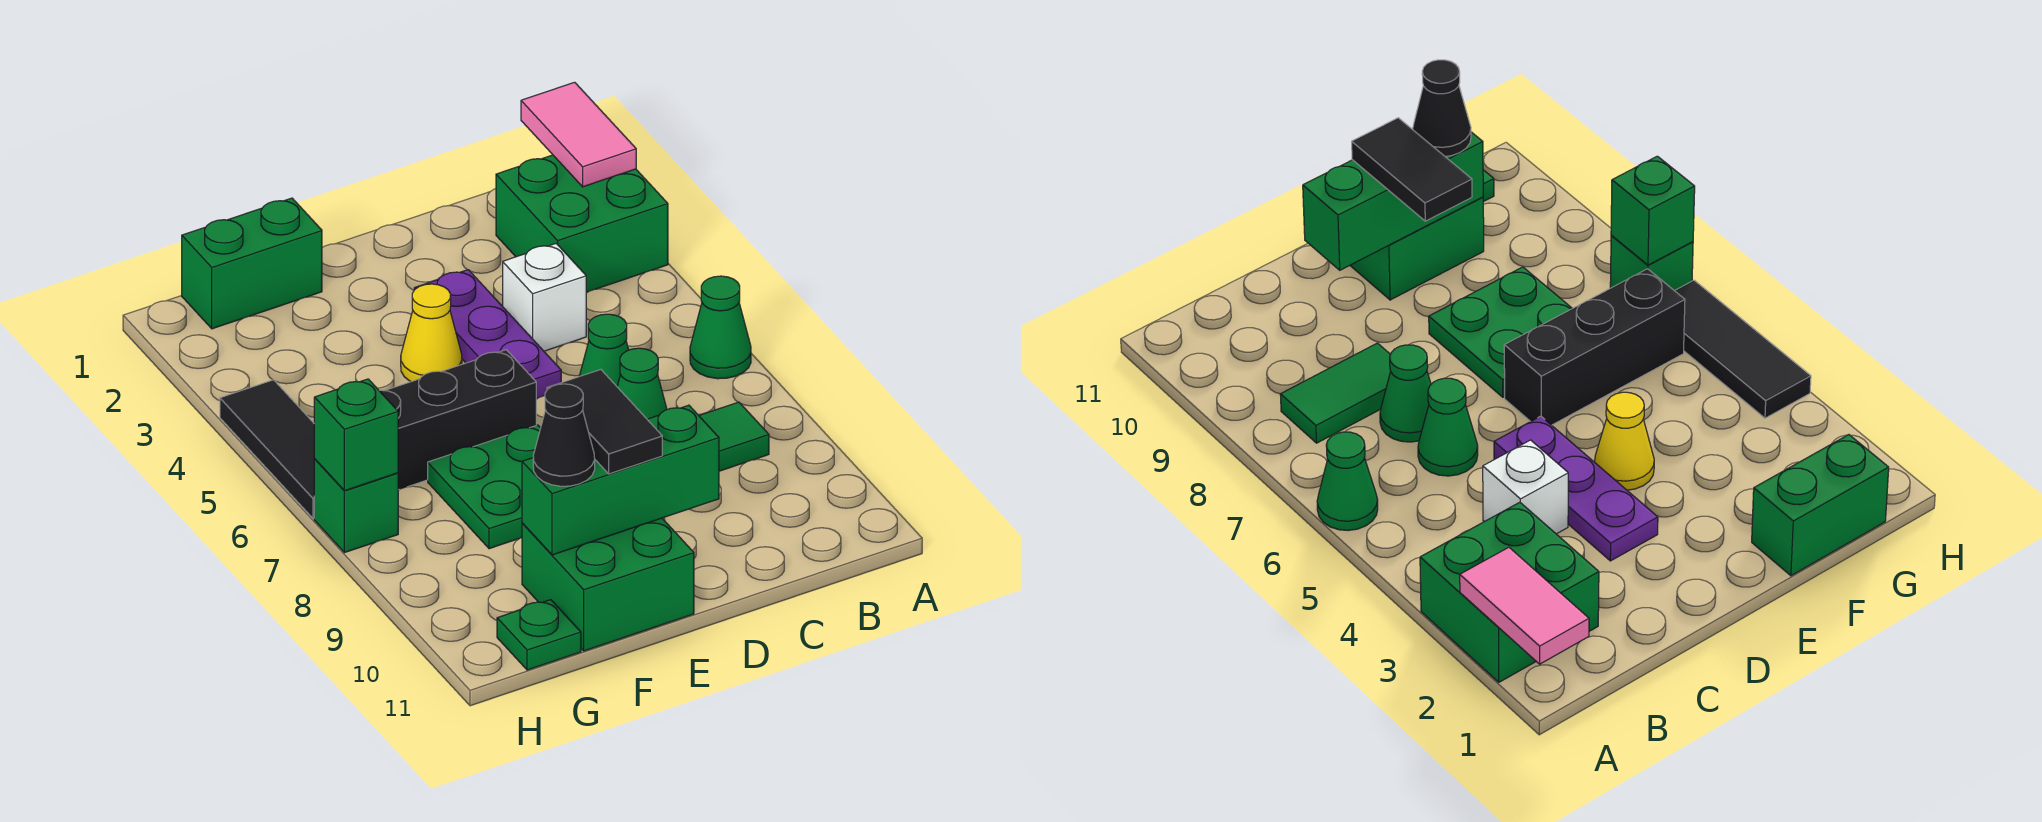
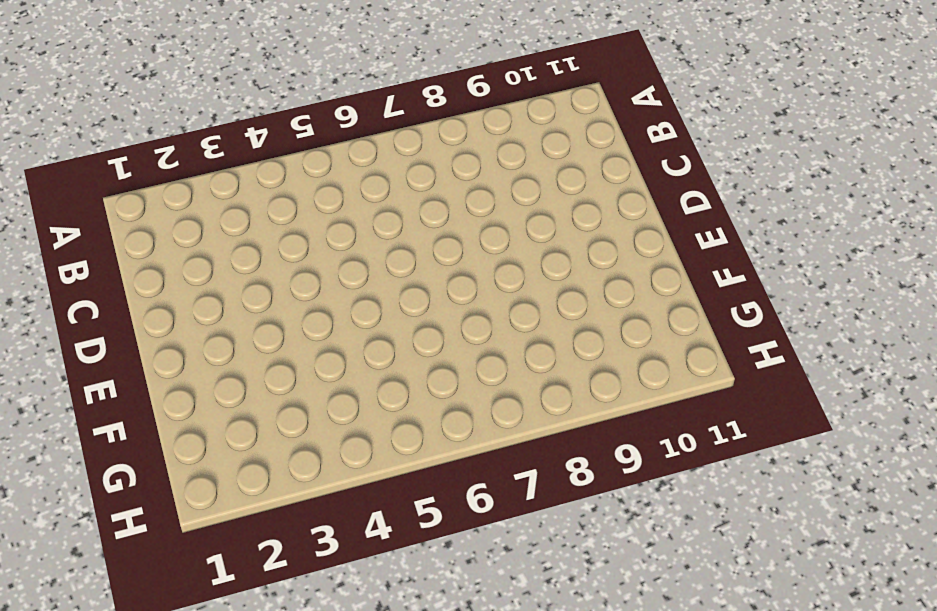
none -> green brick A2:B3 level 1
none -> green cone A6 level 1
none -> green tile B8:C8 level 1

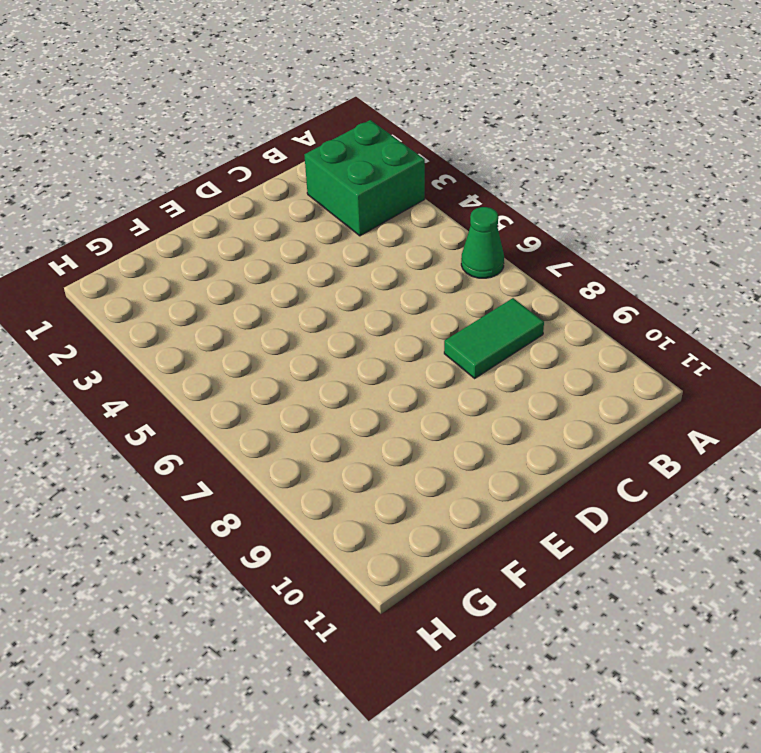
none -> white brick C4 level 1
none -> green cone C6 level 1
none -> green cone C7 level 1

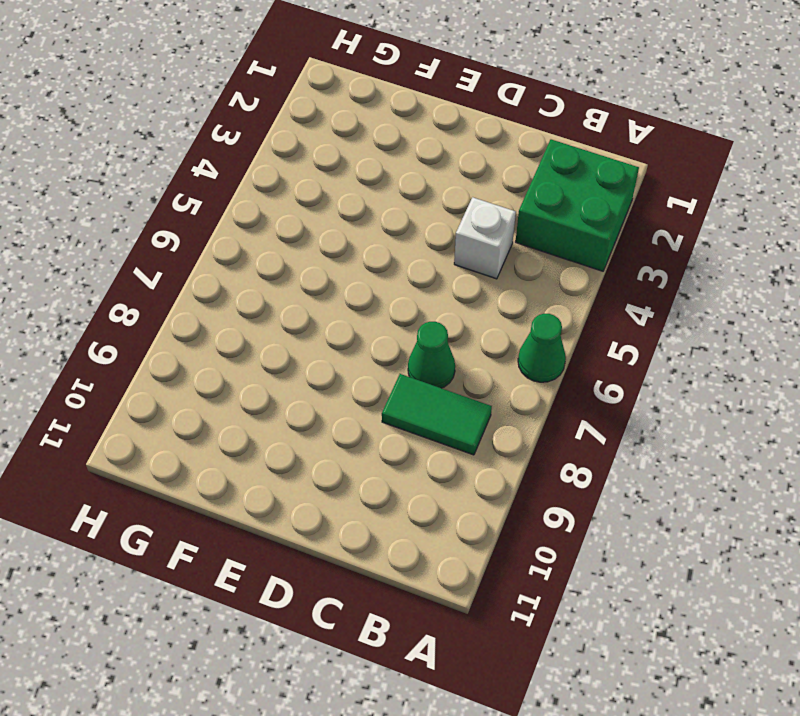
none -> green cone C6 level 1
none -> purple plate D3:D5 level 1
none -> yellow cone E4 level 1

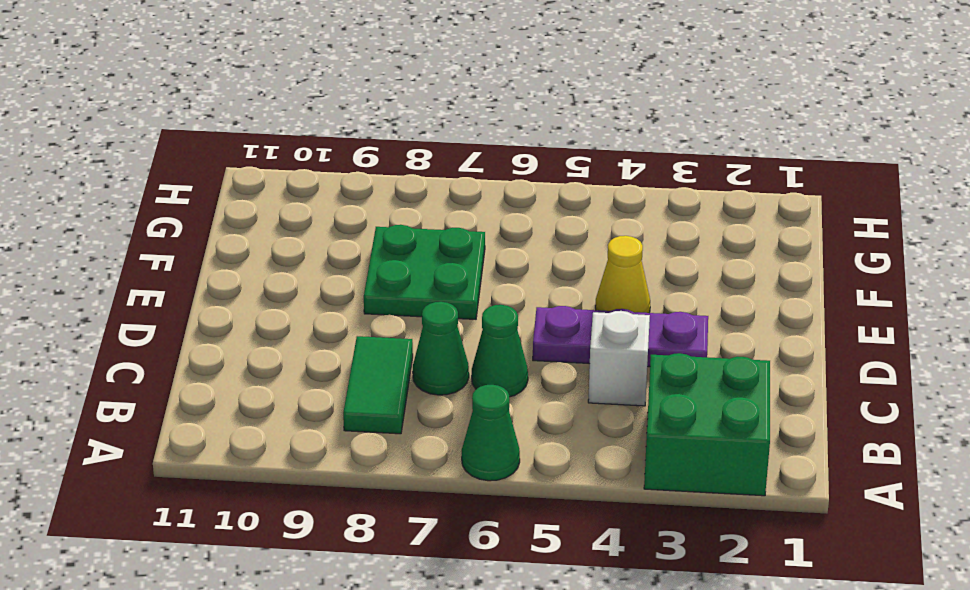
none -> black brick E6:G6 level 1
none -> green brick E10:F11 level 1
none -> green brick F1:G1 level 1

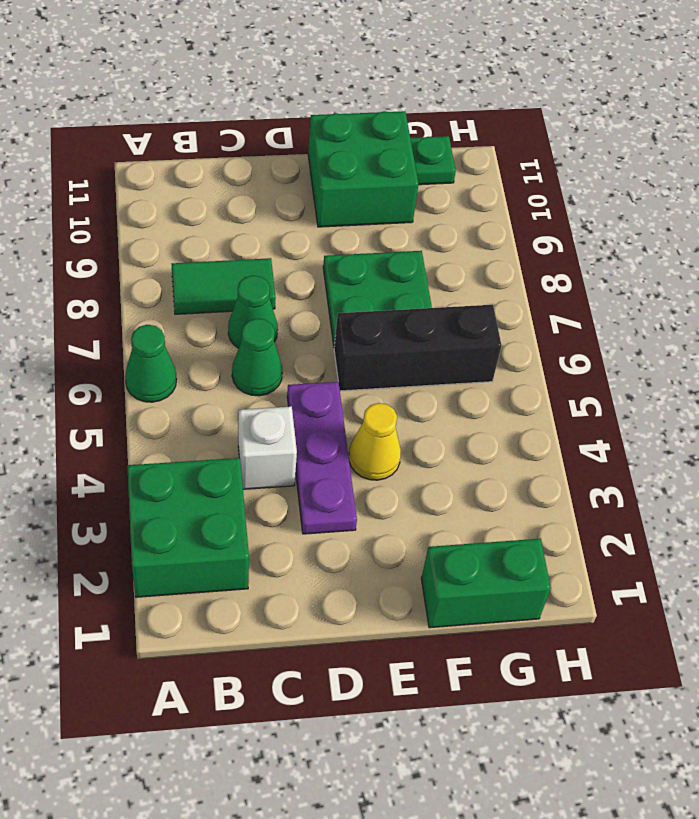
none -> black tile H4:H6 level 1
none -> green brick H7 level 1
none -> pink tile A1:A2 level 2

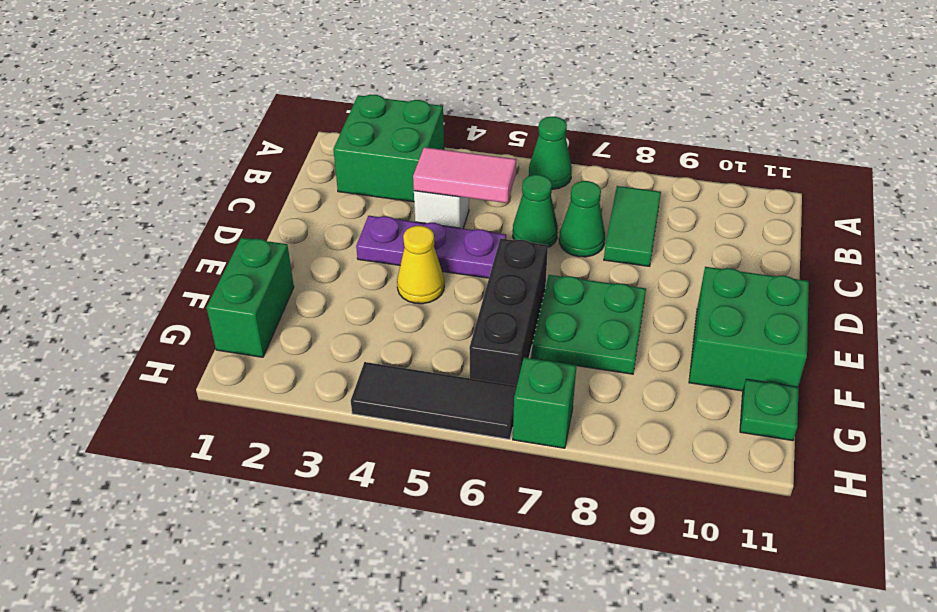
pink tile C4:C5 level 2 -> pink tile A1:A2 level 2
none -> green brick D10:F10 level 2
none -> green brick H7 level 2
none -> black tile E9:E10 level 3

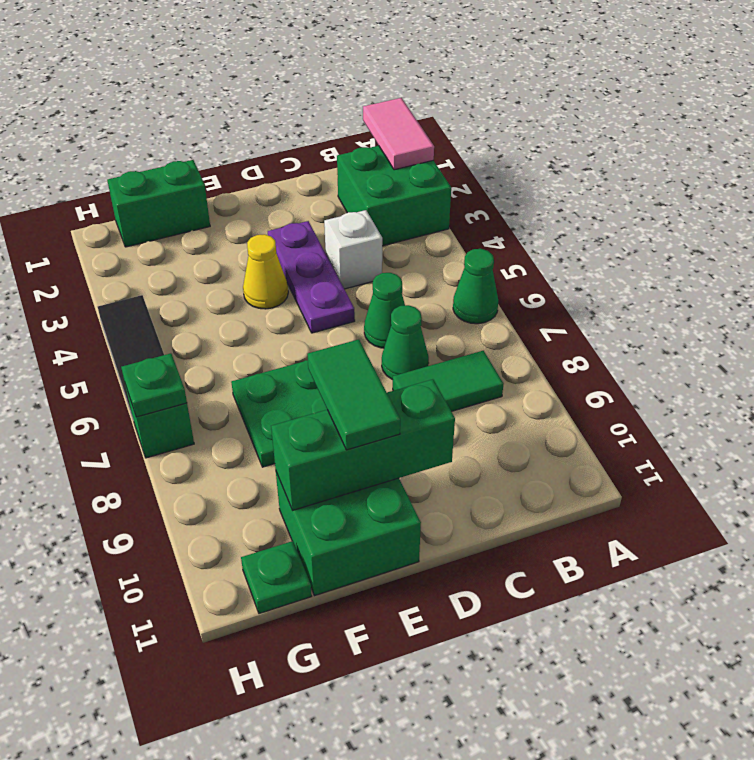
green tile E9:E10 level 3 -> black tile E9:E10 level 3
green plate H7 level 2 -> green brick H7 level 2
none -> black brick E6:G6 level 1
none -> black cone F10 level 3

